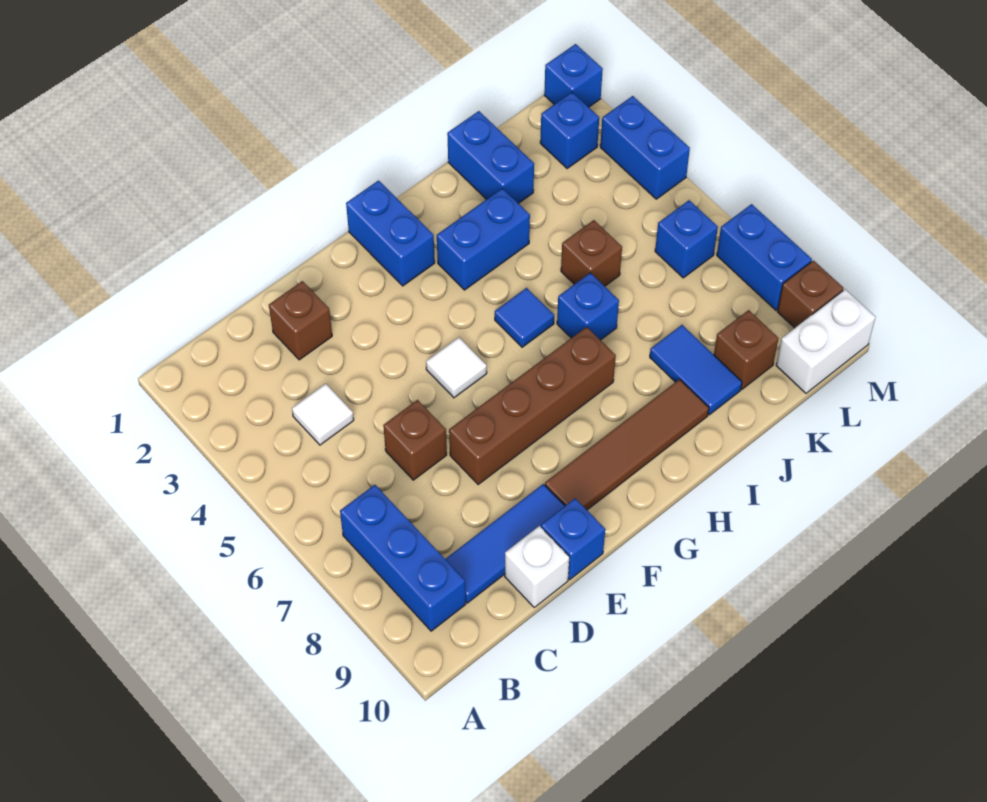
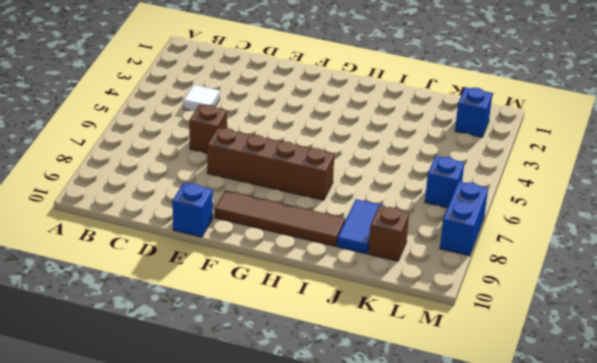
none -> blue brick B7:B9 level 1
none -> blue tile C9:E9 level 1
none -> brown brick D2 level 1

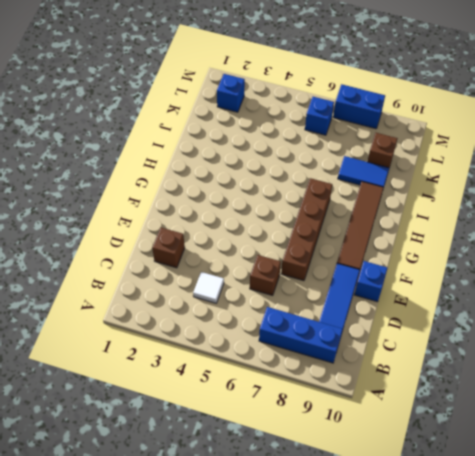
none -> white brick D10 level 1
none -> white tile F5 level 1
none -> blue brick G1:G2 level 1

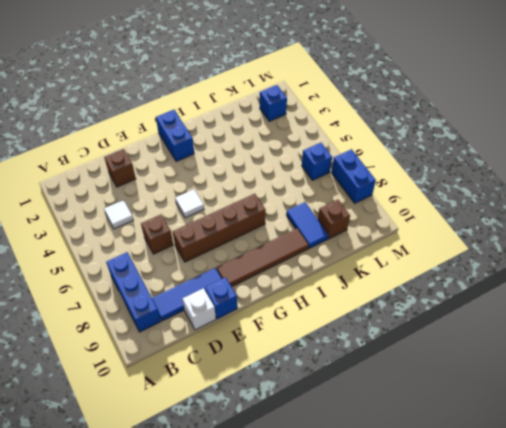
none -> blue brick H3:I3 level 1
none -> blue tile H5 level 1
none -> blue brick I6 level 1

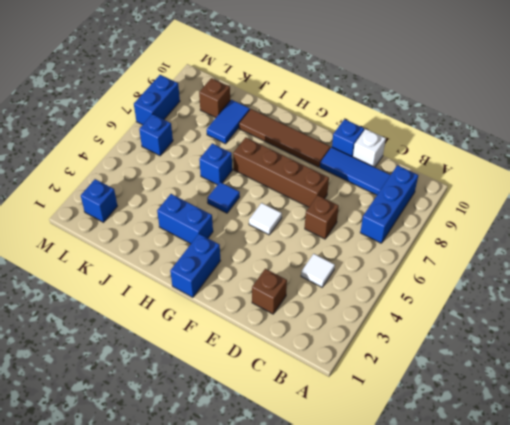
none -> blue brick J1:J2 level 1
none -> brown brick J5 level 1
none -> white brick L10:M10 level 1

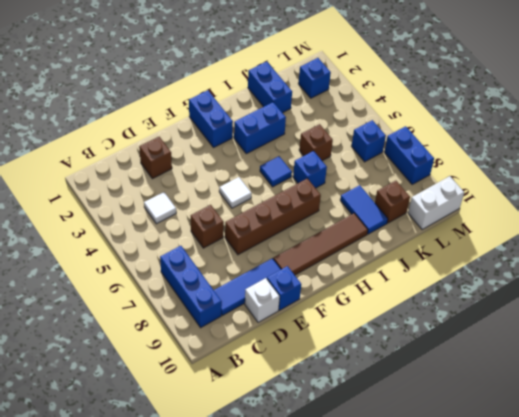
none -> blue brick M1 level 1
none -> blue brick M3:M4 level 1
none -> brown brick M9 level 1

